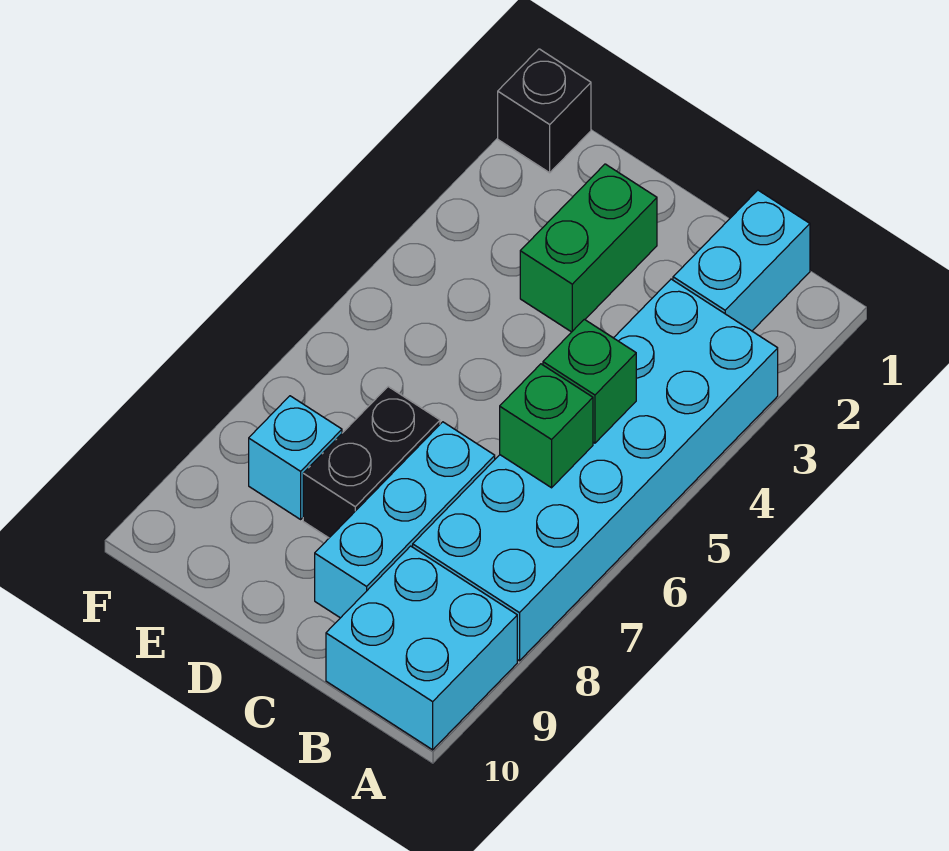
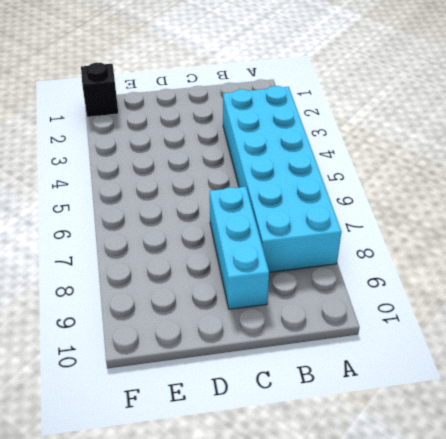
none -> cyan brick A9:B10 level 1
none -> cyan brick B1:B2 level 1

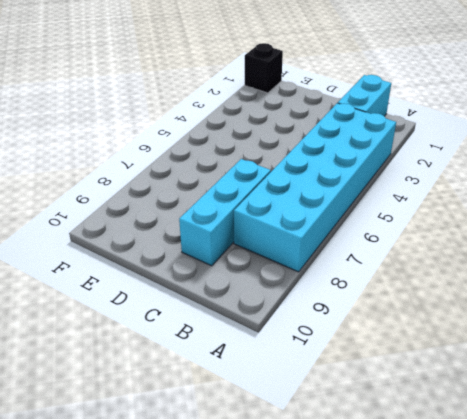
none -> cyan brick A9:B10 level 1
none -> green brick D2:D3 level 1

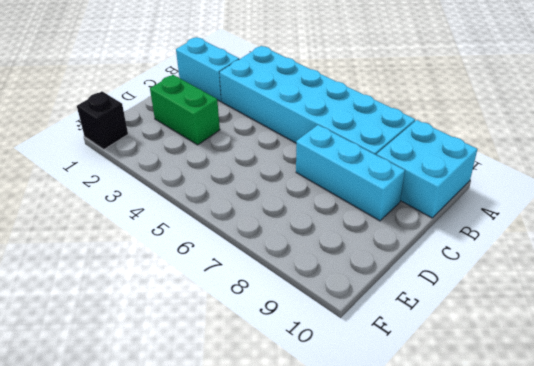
none -> black brick D7:D8 level 1
none -> cyan brick E8 level 1

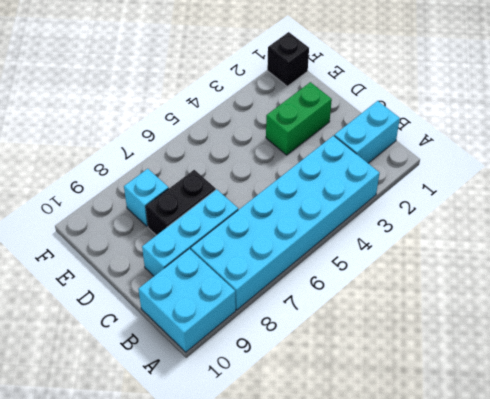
none -> green brick B5 level 2
none -> green brick B6 level 2

